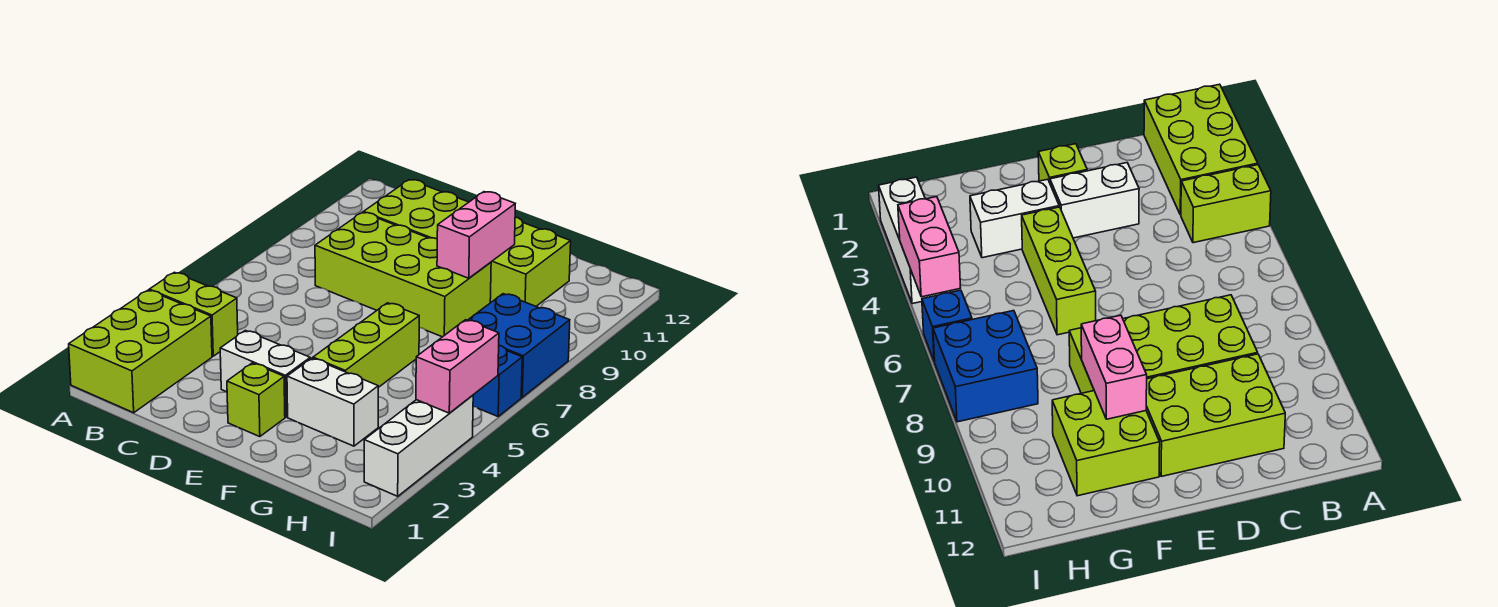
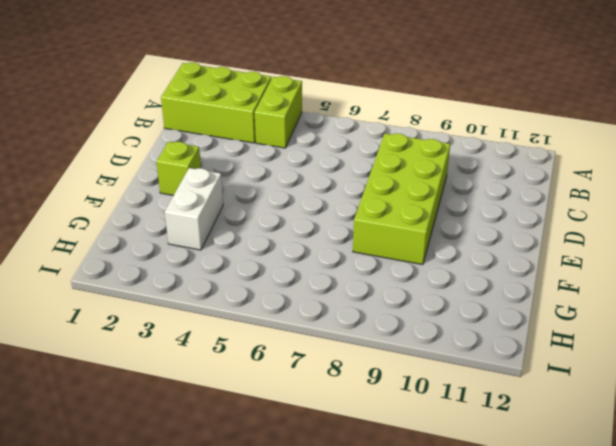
none -> lime brick C10:E11 level 1
none -> white brick D3:E3 level 1
none -> lime brick F4:F6 level 1

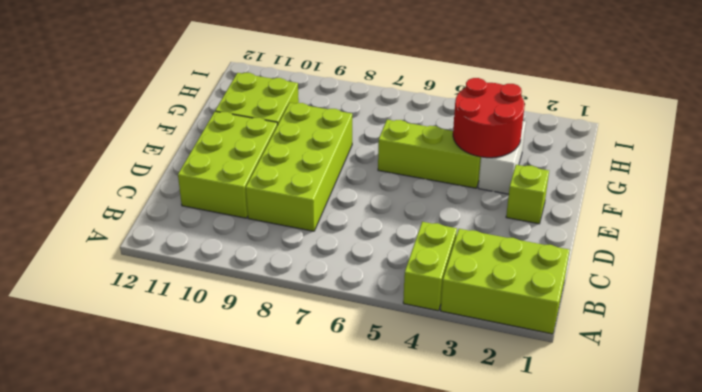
red round brick F3:G4 level 2 -> none
none -> white brick D3:E3 level 1
none -> blue brick H7:I8 level 1
none -> white brick I2:I4 level 1

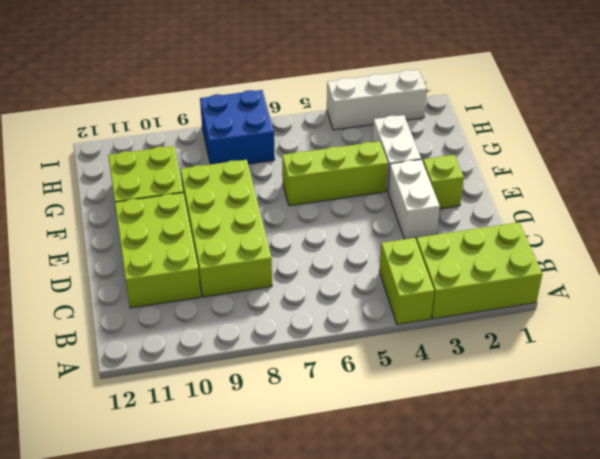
none -> blue brick I6 level 1
none -> pink brick F9:F10 level 2
none -> pink brick I4:I5 level 2

